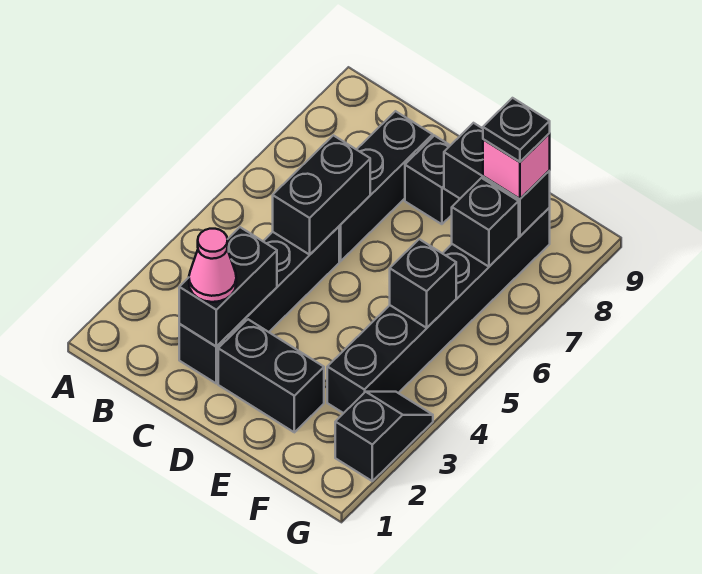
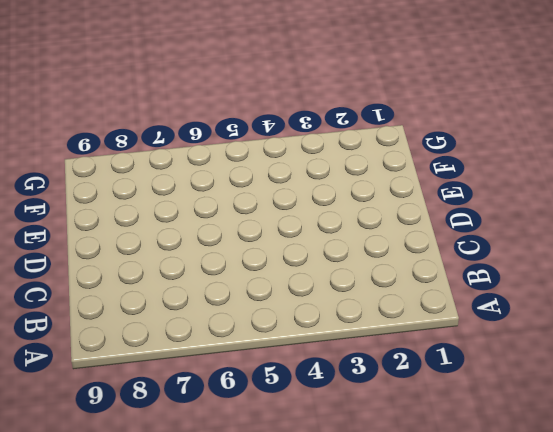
none -> black brick C2:C5 level 1
none -> black brick C6:C8 level 1
none -> black brick D2:E2 level 1

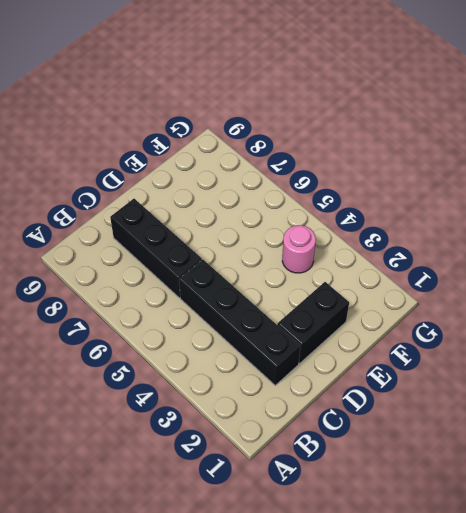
pink round brick F4 level 1 -> black brick F3:F8 level 1
none -> black brick D8 level 1
none -> black slope G2:G3 level 1 top 2
none -> black brick C2:C3 level 2

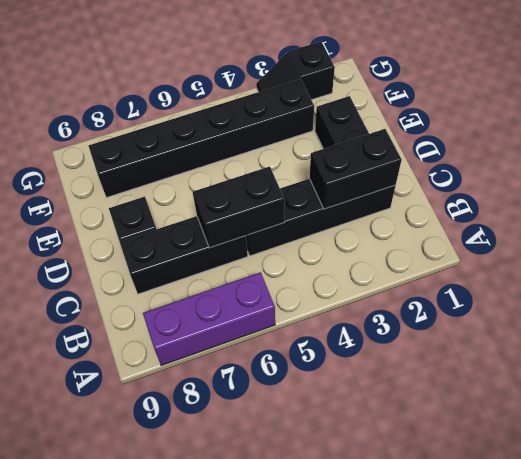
purple brick A6:A8 level 1 -> none
none -> black brick E8:F8 level 2
none -> black brick F5 level 2
none -> black brick F7 level 2

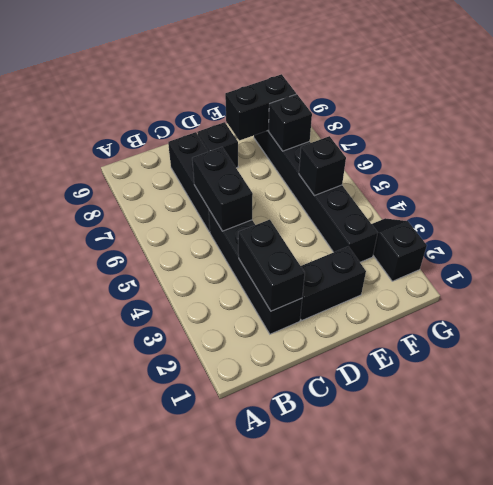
none -> pink cone C2 level 3
none -> pink brick F8 level 3
none -> black plate F8 level 4

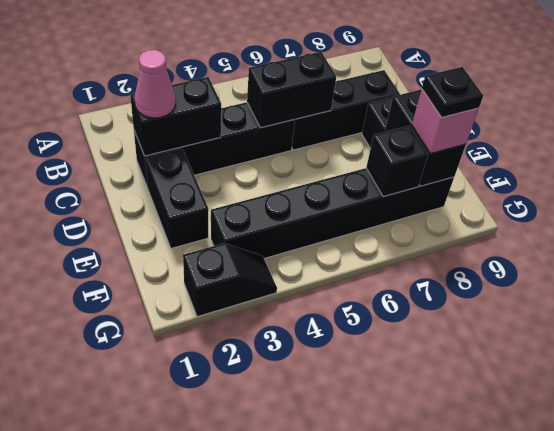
none -> black brick F5 level 2

